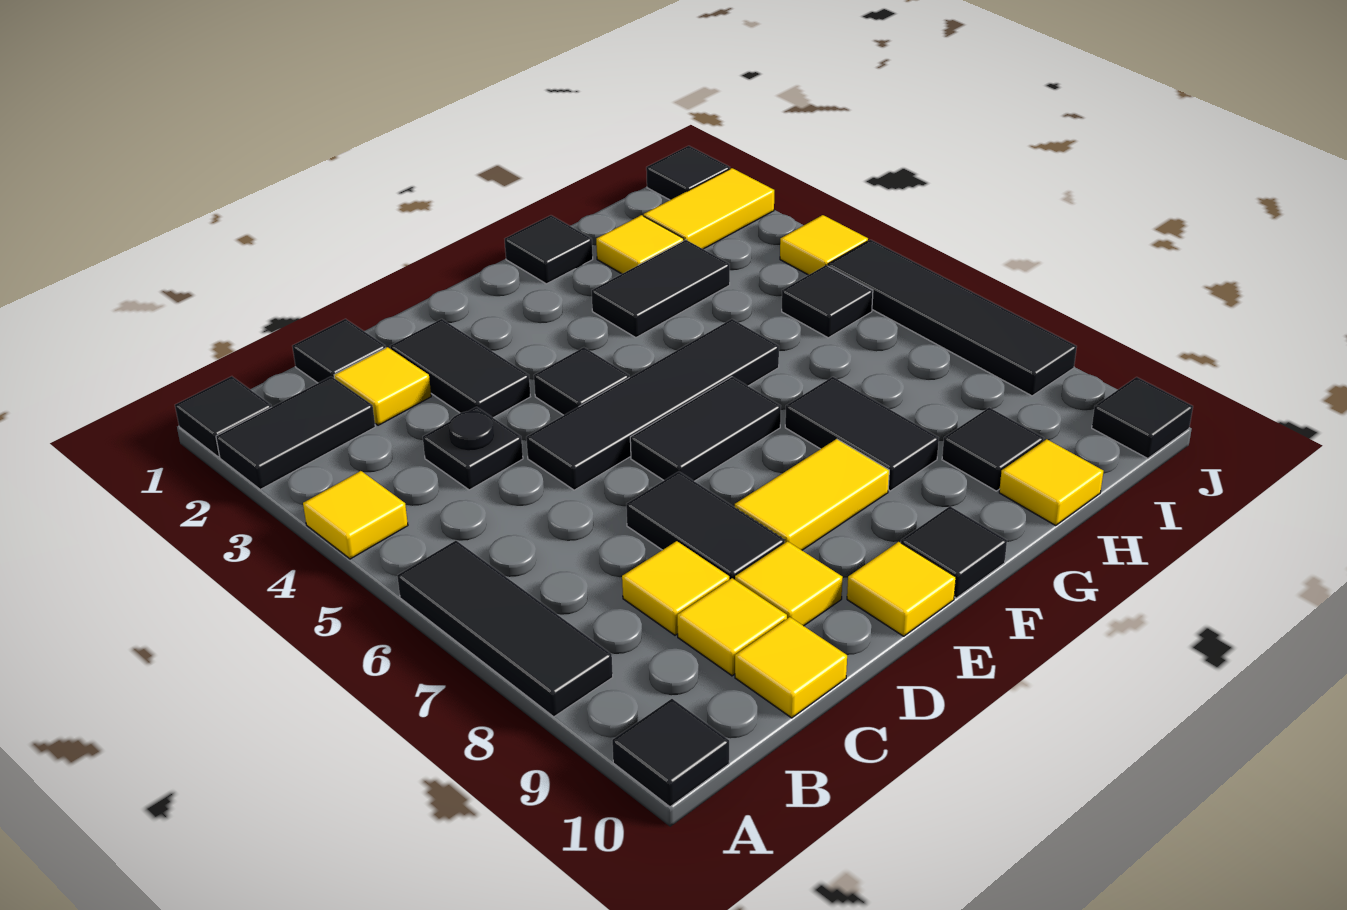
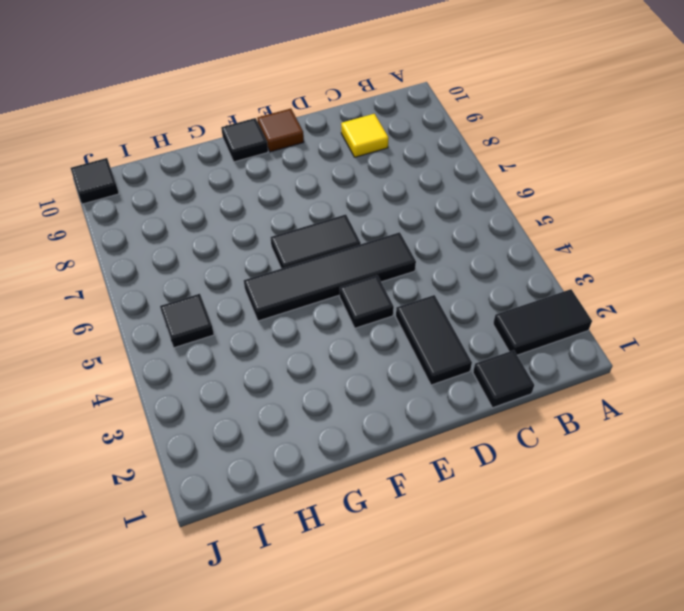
brown tile E10 level 1 -> yellow tile E10 level 1
none -> black tile A1 level 1
none -> yellow tile A4 level 1
none -> black tile A6:A8 level 1
none -> black tile A10 level 1

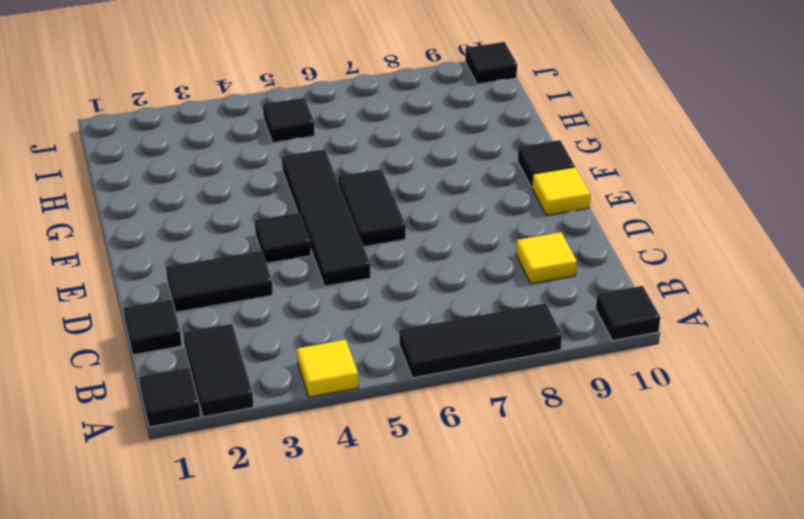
none -> yellow tile C2 level 1
none -> black plate C4 level 1
none -> yellow tile C8 level 1
none -> yellow tile C10 level 1

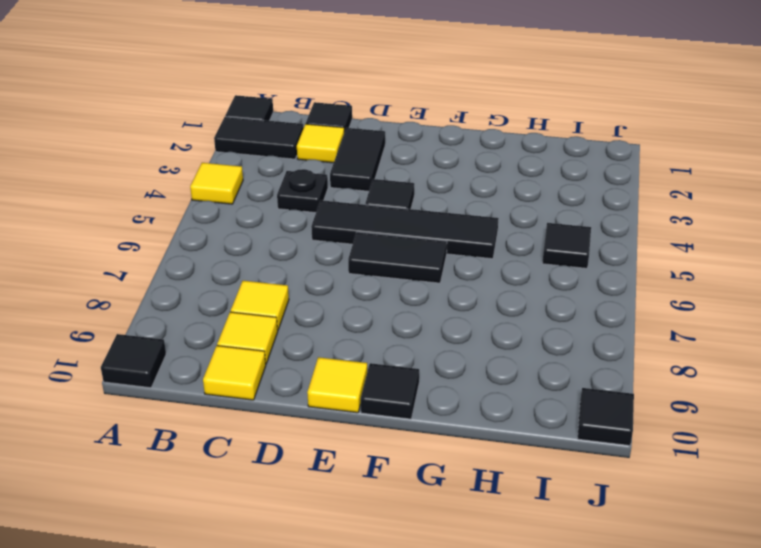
none -> black tile A6:A8 level 1
none -> black tile D7:D8 level 1
none -> yellow tile D9 level 1
none -> yellow tile E8:F8 level 1

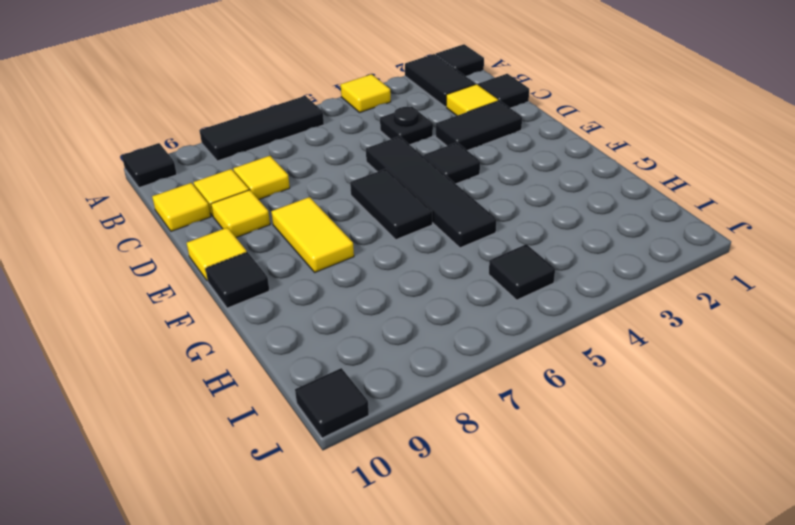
none -> black tile D7:D8 level 1
none -> black tile G1 level 1
none -> black tile G3:H3 level 1
none -> black tile G7:G8 level 1

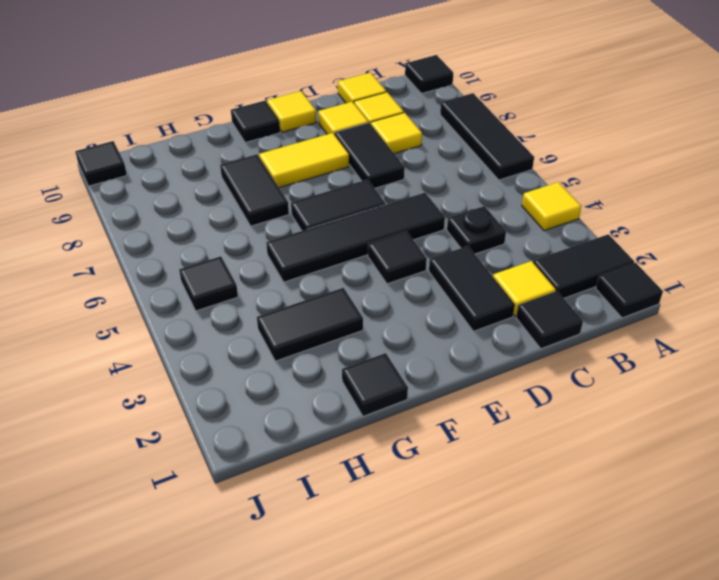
none -> yellow tile H2 level 1
none -> black tile H9 level 1
none -> yellow tile H10 level 1
none -> yellow tile I2:J2 level 1

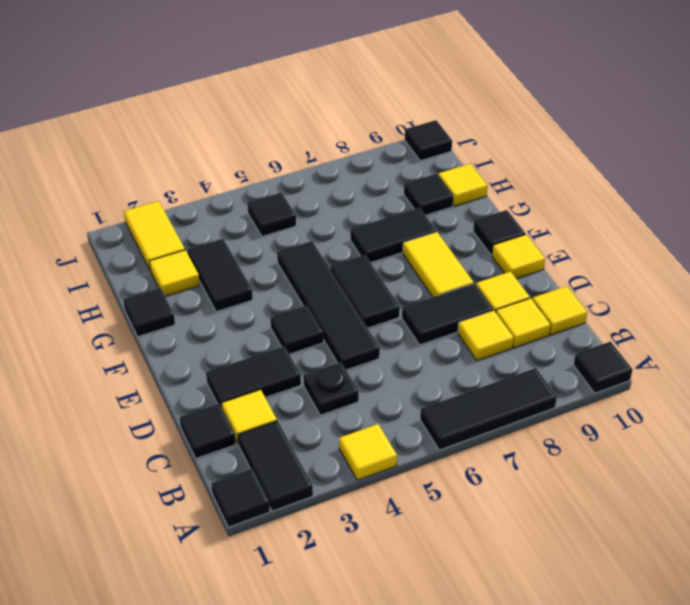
none -> black tile J1 level 1
none -> yellow tile J4 level 1
none -> black tile J5:J8 level 1

